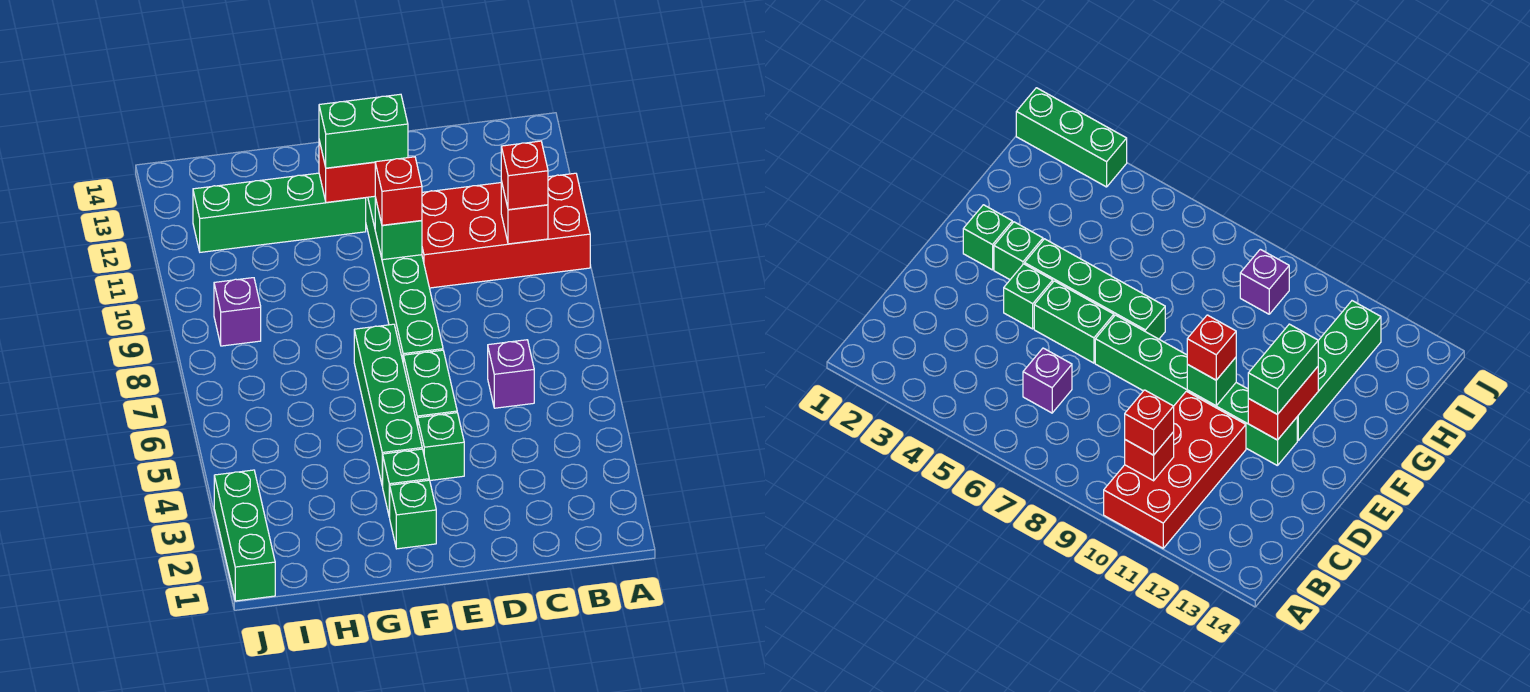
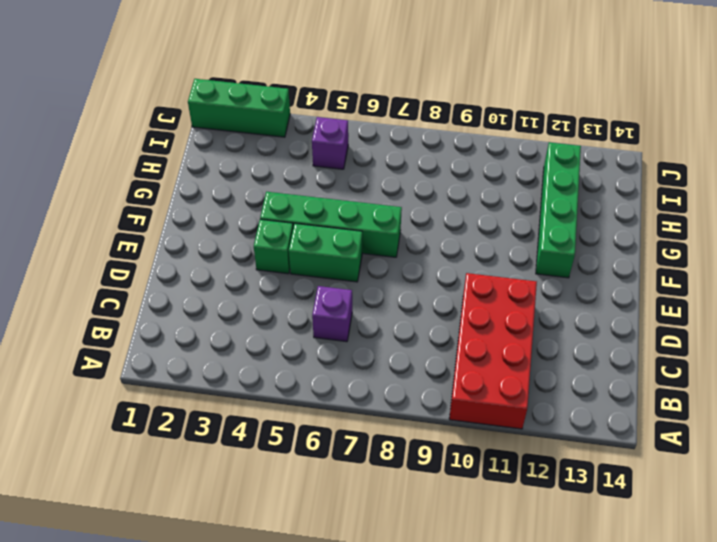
purple brick I5 level 1 -> purple brick I9 level 1
none -> green brick E7:E12 level 1
none -> green brick F2 level 1
none -> green brick F3 level 1

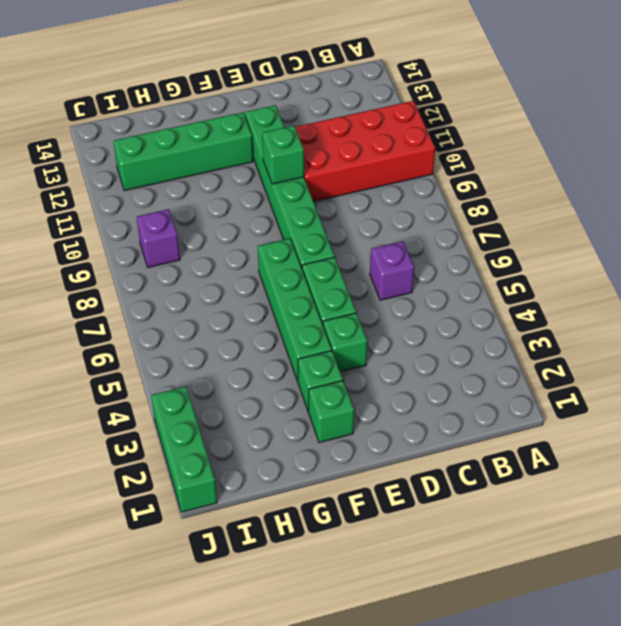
none -> red brick B10 level 2
none -> red brick E12:F12 level 2
none -> red brick B10 level 3

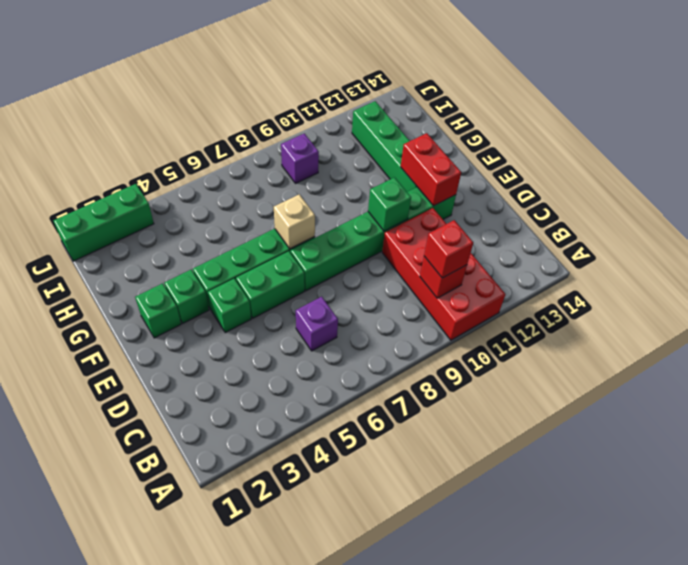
tan brick F7 level 2 -> none
none -> red brick E10 level 3
none -> green brick E12:F12 level 3

